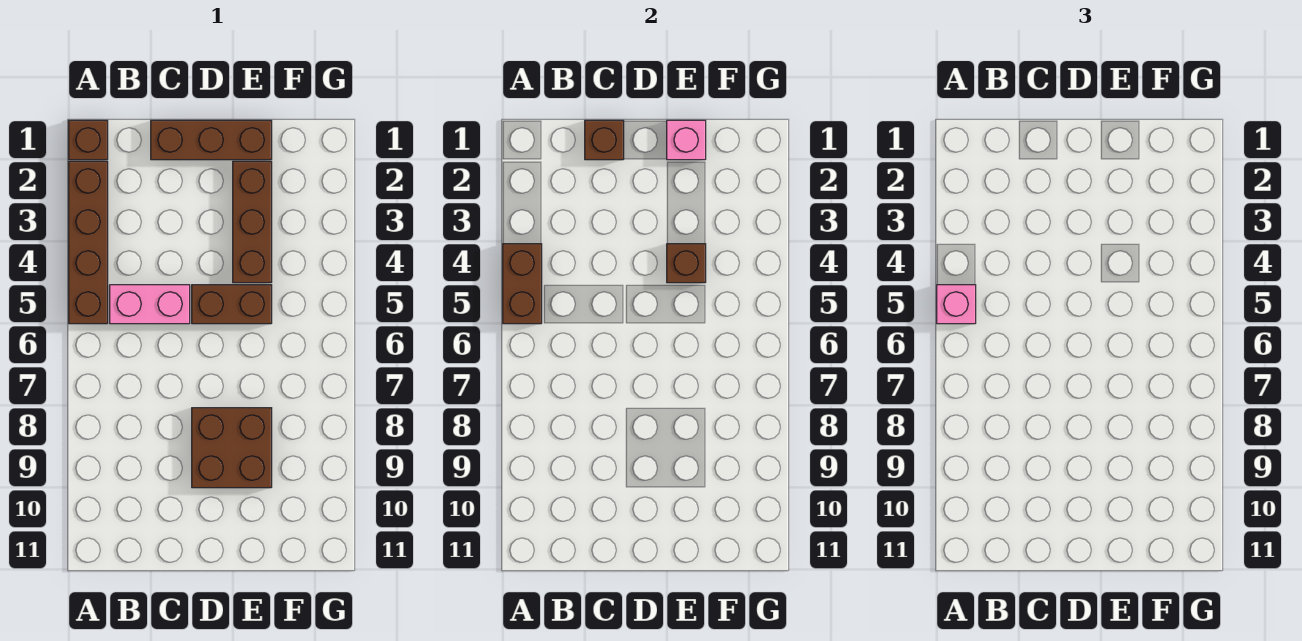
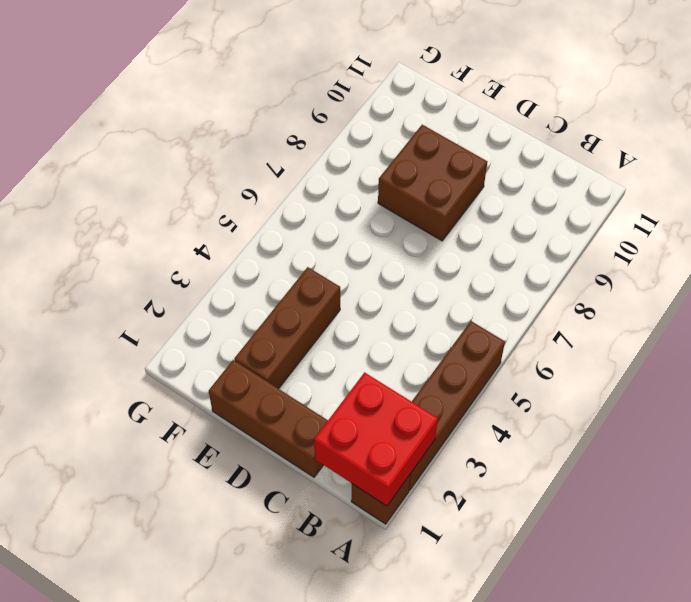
red brick A1:B2 level 2 -> none
none -> pink brick B5:C5 level 1
none -> brown brick D5:E5 level 1
none -> brown brick A4:A5 level 2

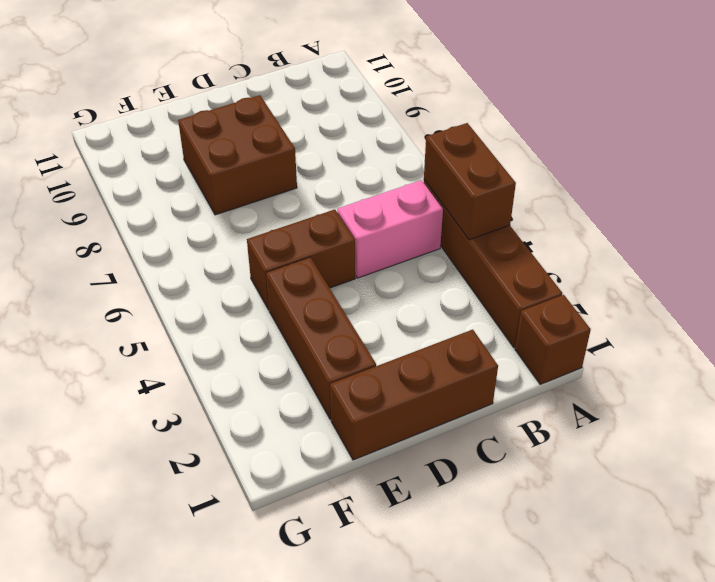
none -> brown brick C1 level 2
none -> pink brick E1 level 2
none -> brown brick E4 level 2

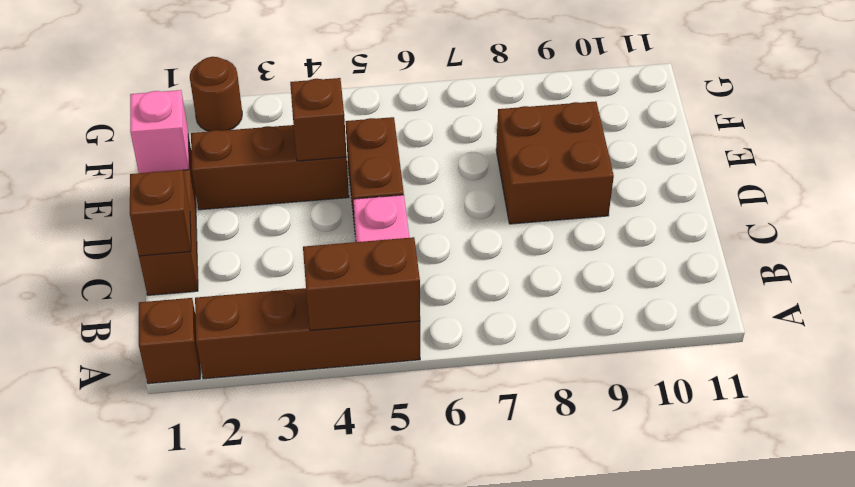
brown round brick G2 level 1 -> none
none -> pink brick A5 level 3

